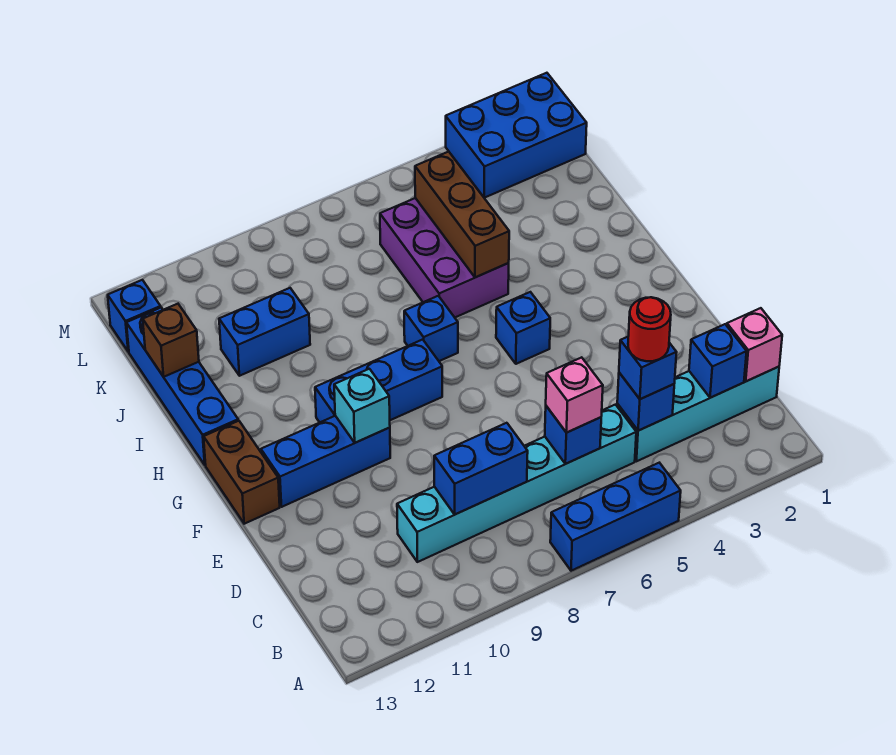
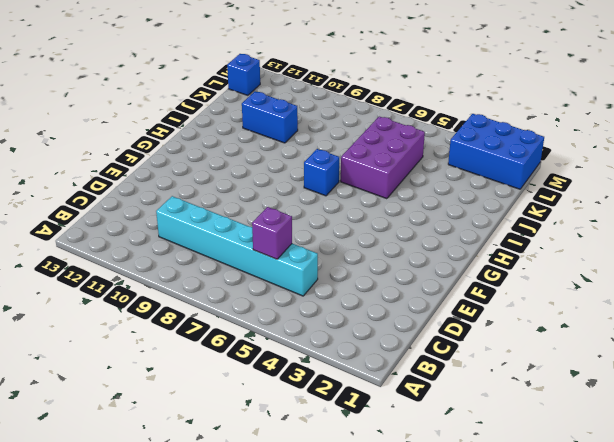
purple brick C6 level 2 -> blue brick C6 level 2
none -> blue brick A5:A7 level 1
none -> cyan brick C1:C4 level 1
none -> blue brick F10:F12 level 1

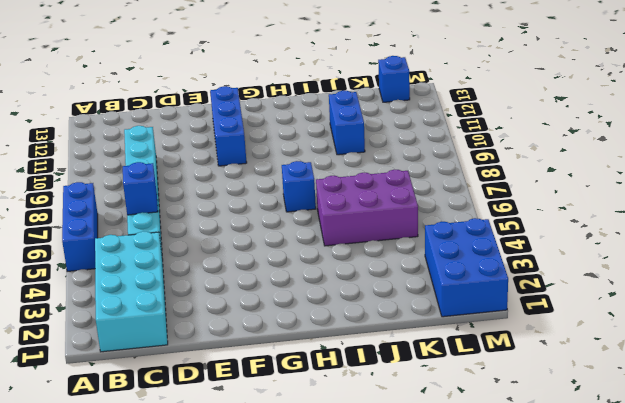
cyan brick B1:C4 level 1 -> cyan brick C1:C4 level 1
none -> brown brick F13:G13 level 1
none -> blue brick G5 level 1
none -> blue brick G8:G10 level 1

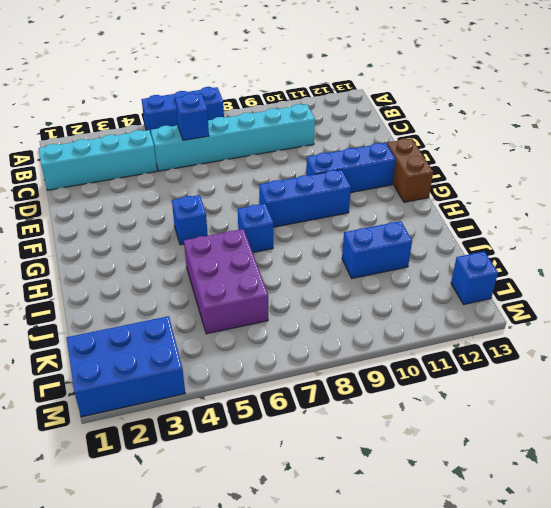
none -> blue brick H13:K13 level 1
none -> pink brick C1 level 2
none -> blue brick C2 level 2

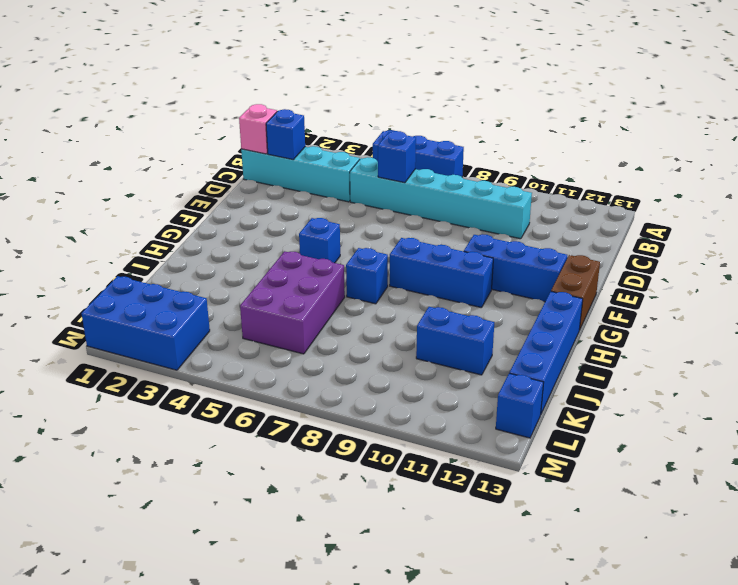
none -> blue brick C4 level 2
none -> blue brick C8:C9 level 2
none -> cyan brick F10 level 2

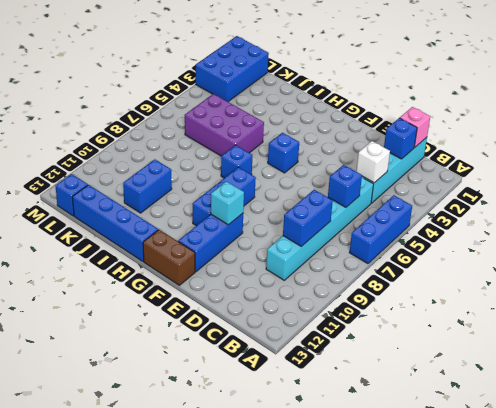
white brick C4 level 2 -> blue brick C4 level 2
none -> brown brick I5:K5 level 2
none -> brown brick J13 level 2
none -> blue brick C4 level 3

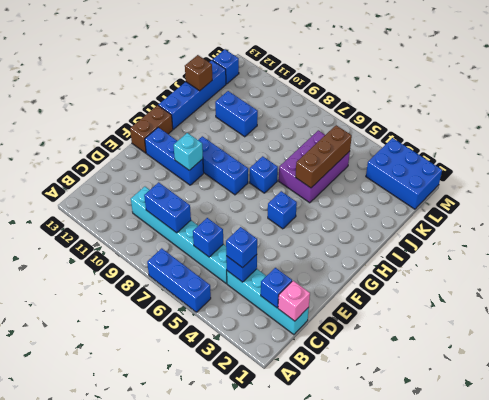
none -> pink brick C6 level 3
none -> red round brick C4 level 4

